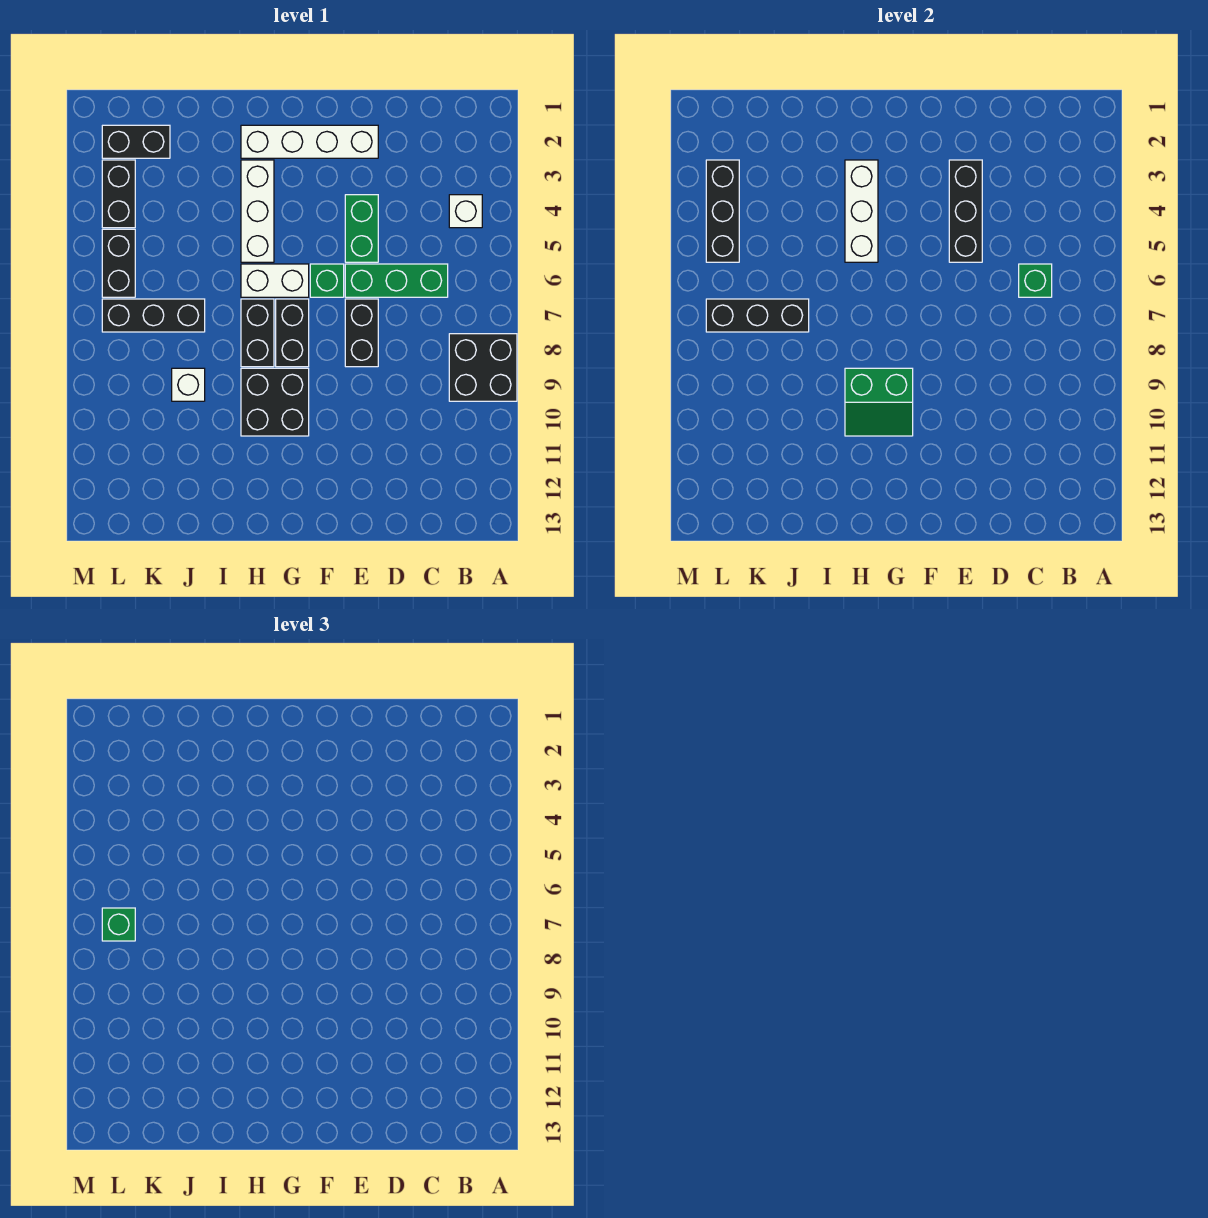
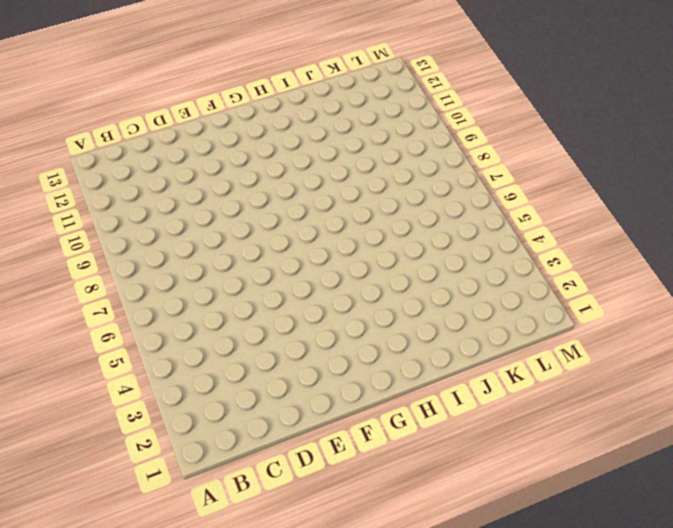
none -> black brick A8:B9 level 1
none -> white brick B4 level 1
none -> green brick C6:E6 level 1

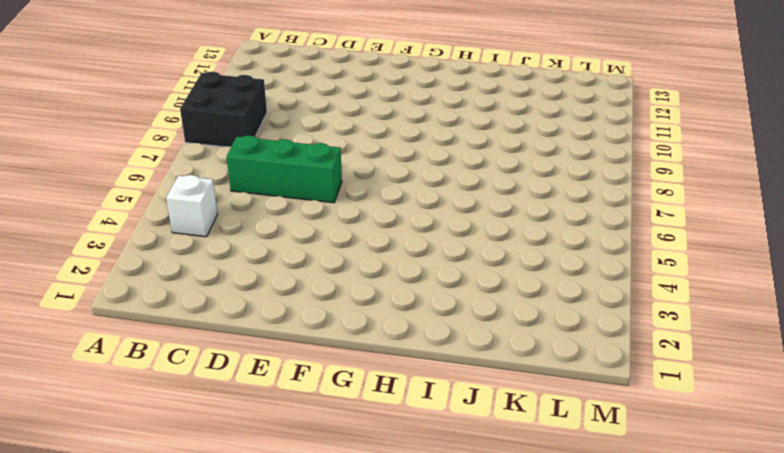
none -> white brick E2:H2 level 1
none -> green brick E4:E5 level 1
none -> black brick E7:E8 level 1

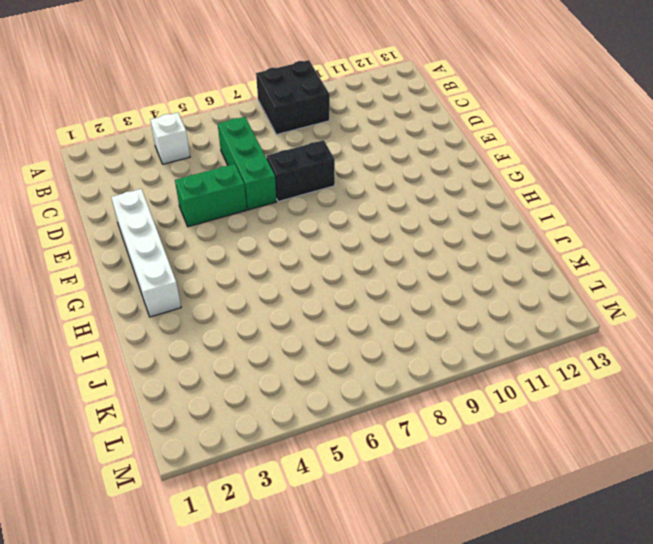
none -> green brick F6 level 1
none -> white brick G6:H6 level 1
none -> black brick G7:G8 level 1

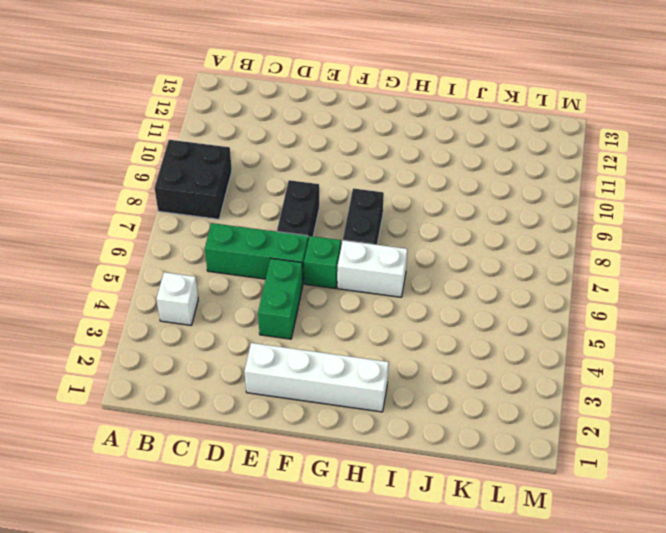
none -> black brick G9:H10 level 1
none -> white brick H3:H5 level 1
none -> black brick H7:H8 level 1

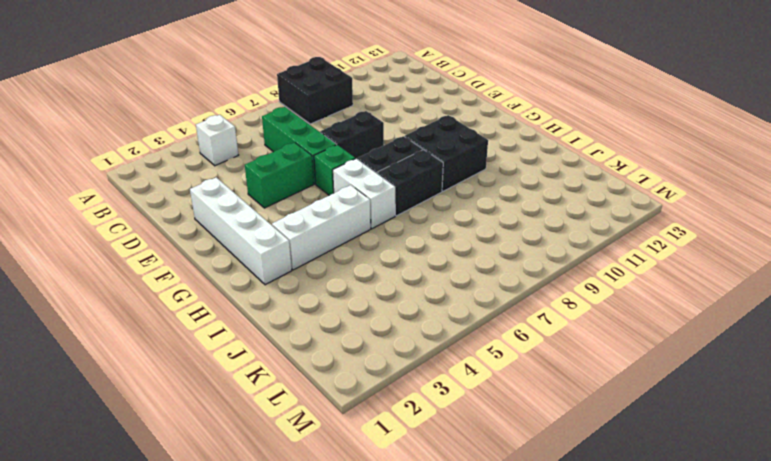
none -> black brick J7:L7 level 1
none -> white brick J9 level 1
none -> black brick K2:L2 level 1

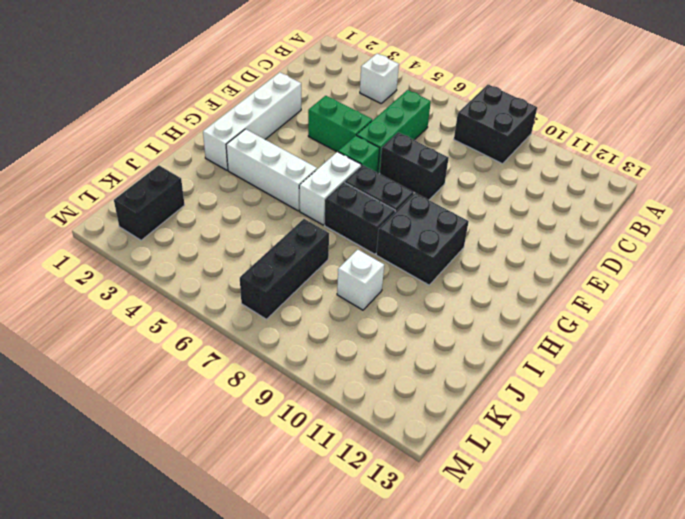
none -> black brick L3:L4 level 1
none -> black brick L5:L6 level 1
none -> green brick C6 level 2

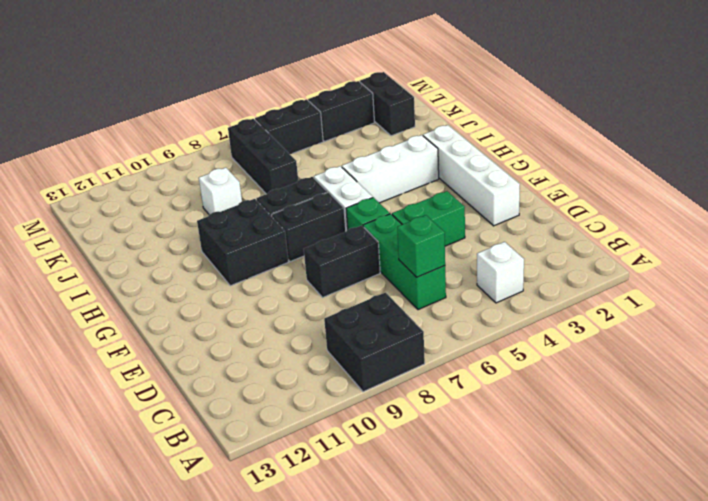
none -> black brick E3:E5 level 2
none -> green slope G9:H10 level 2 top 9
none -> white brick H3:H5 level 2

